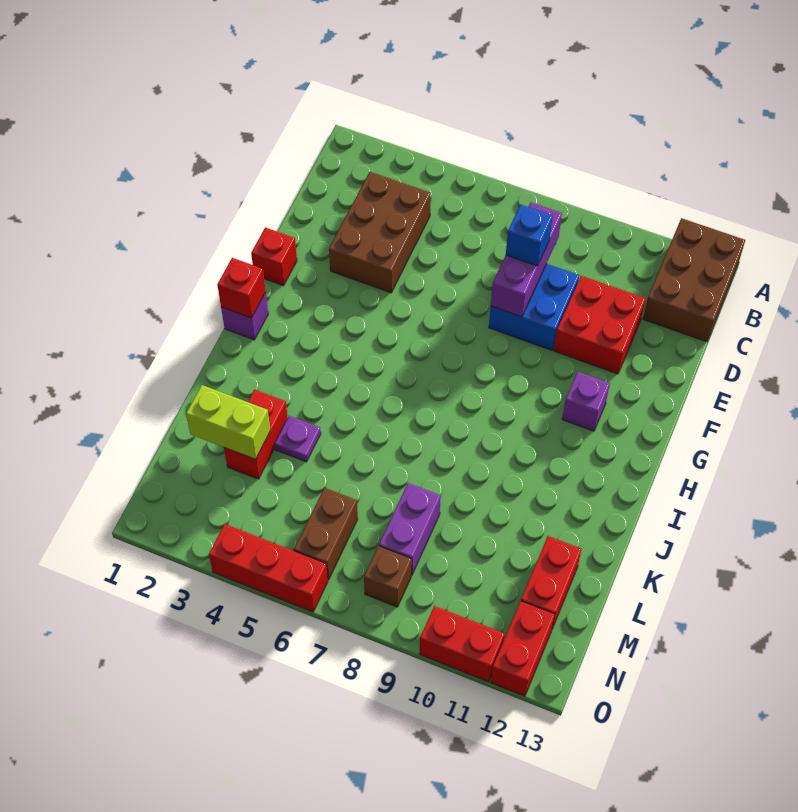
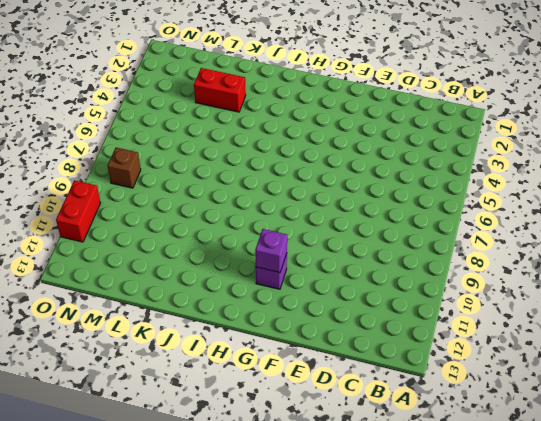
purple brick G11 level 2 -> purple brick H1 level 1
none -> brown brick A12:C13 level 1
none -> brown brick C3:E4 level 1
none -> blue brick D8:E9 level 1

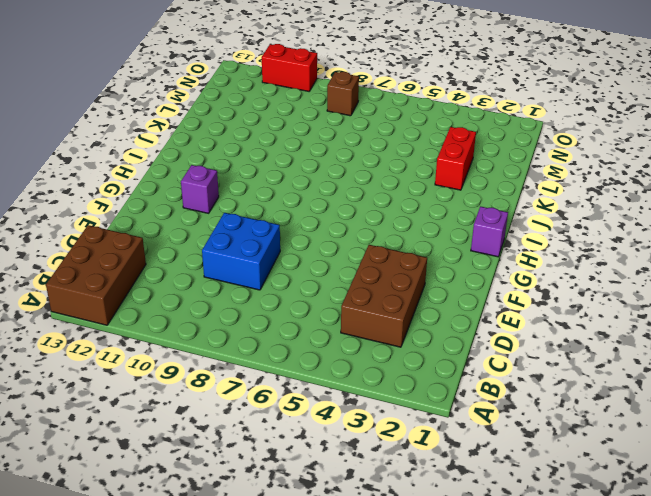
none -> red brick D10:E11 level 1
none -> red brick F1 level 1
none -> purple plate K4 level 1

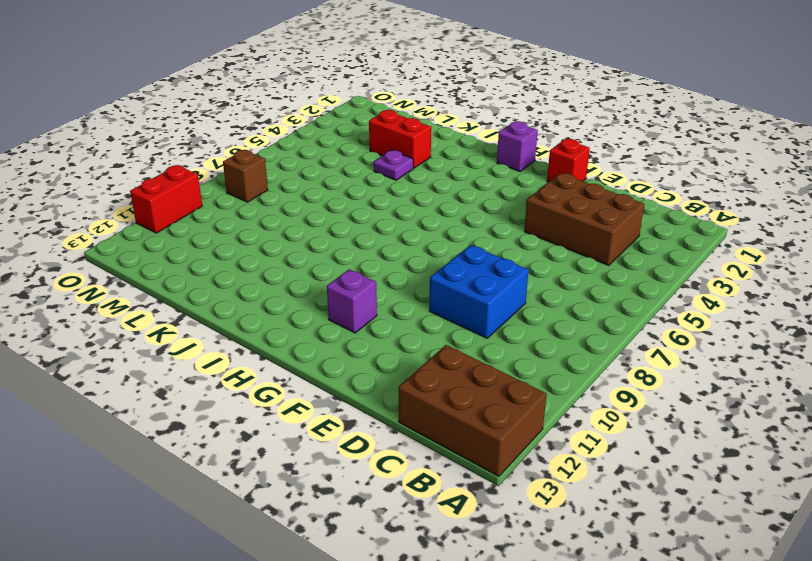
none -> red brick D10:E11 level 1
none -> purple brick L8:M8 level 1
none -> red brick L12:M12 level 1

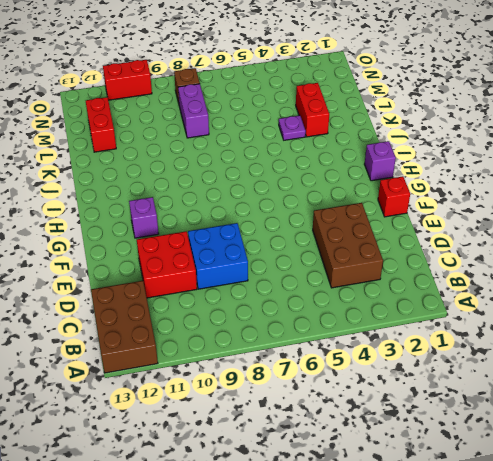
none -> brown brick M6:N6 level 1
none -> red brick N12:O12 level 1
none -> red brick O4:O6 level 1

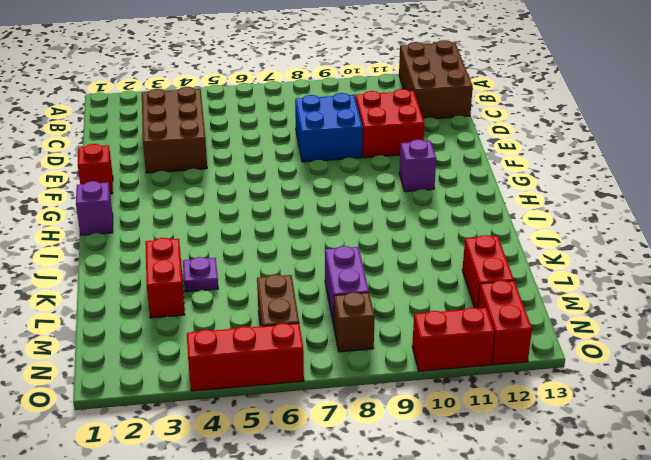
none -> purple brick C8:E8 level 2
none -> red brick H1 level 2
none -> lime brick L2:L3 level 2

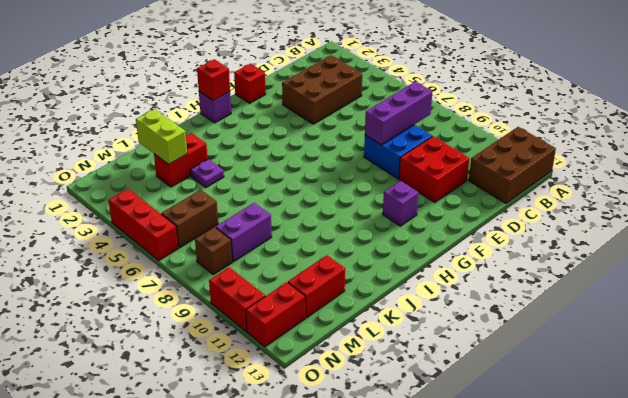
none -> blue brick D8 level 3

